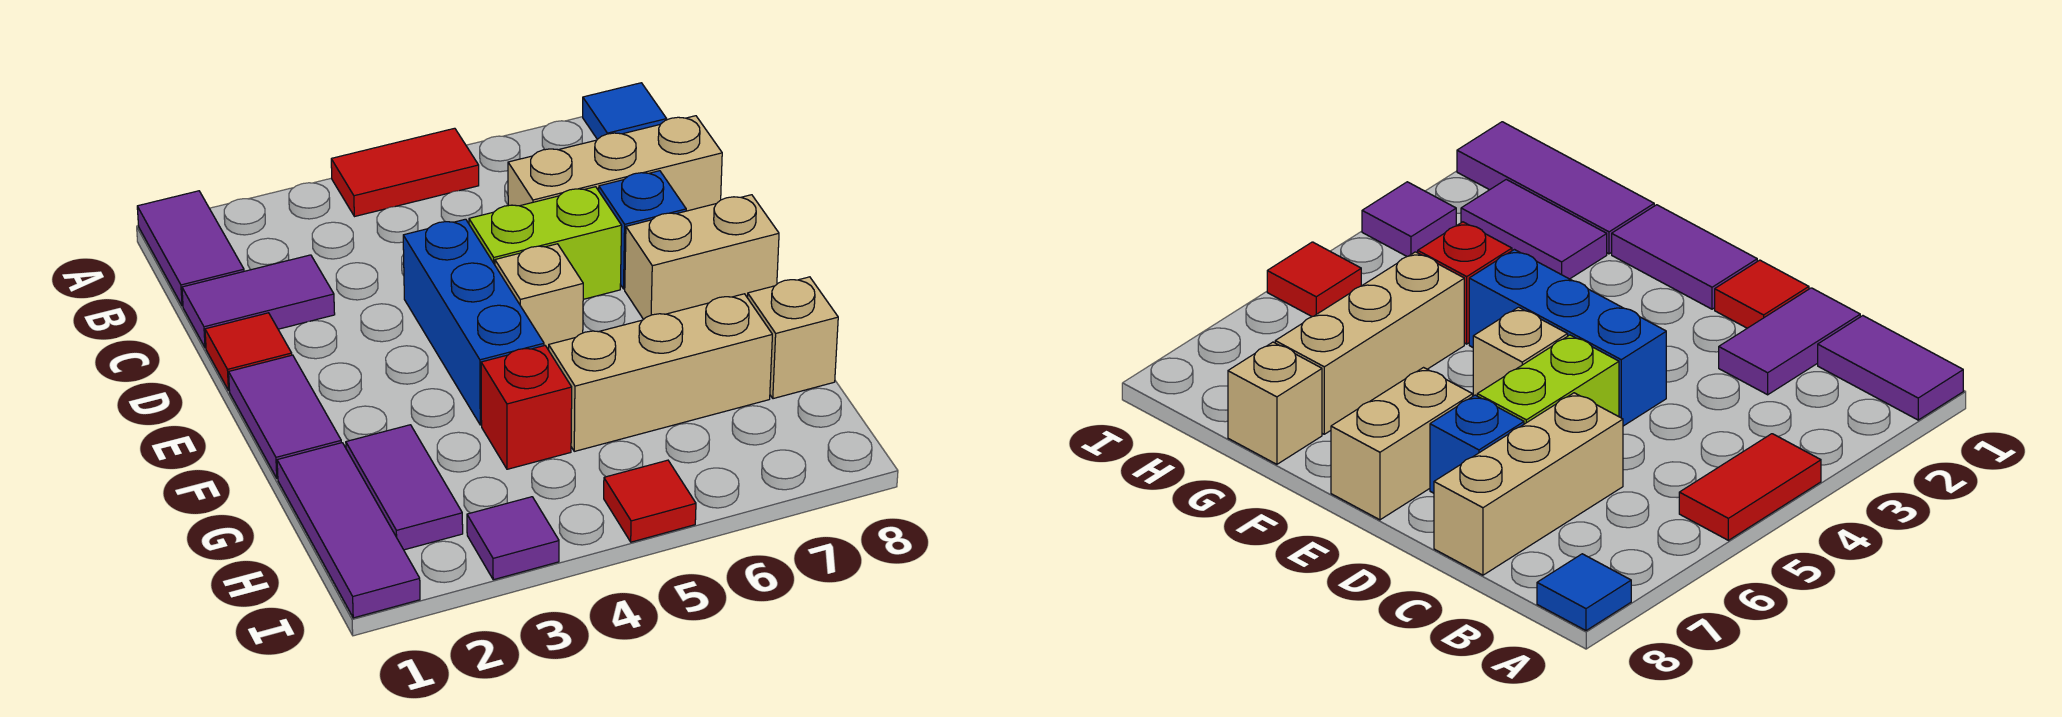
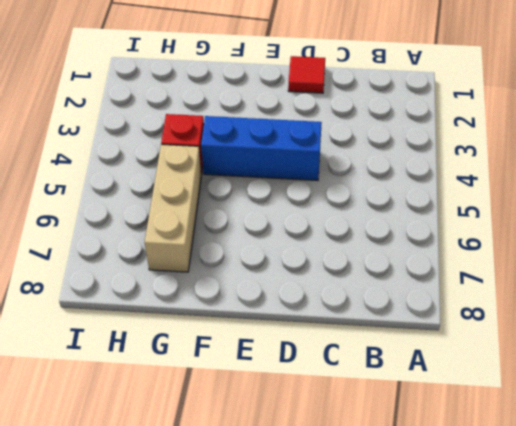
none -> purple tile A1:B1 level 1
none -> red tile A4:A5 level 1
none -> blue tile A8 level 1

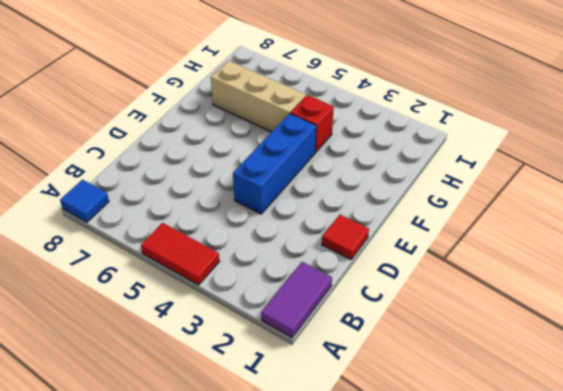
none -> purple tile C1:C2 level 1
none -> tan brick C6:C8 level 1
none -> lime brick D5:D6 level 1

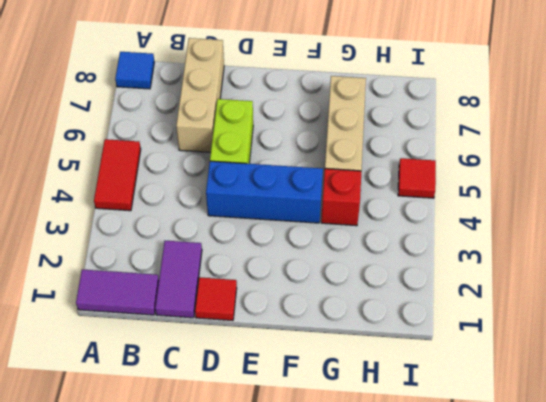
none -> blue brick D7 level 1
none -> purple tile E1:F1 level 1
none -> tan brick E5 level 1

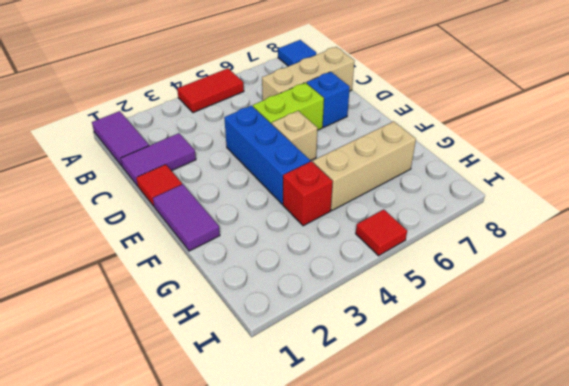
none -> tan brick E7:E8 level 1
none -> purple tile G1:I1 level 1
none -> purple tile G2:H2 level 1

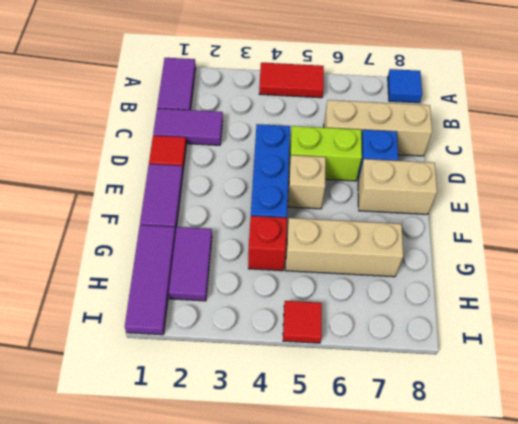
none -> tan brick G8 level 1
none -> purple tile I3 level 1

